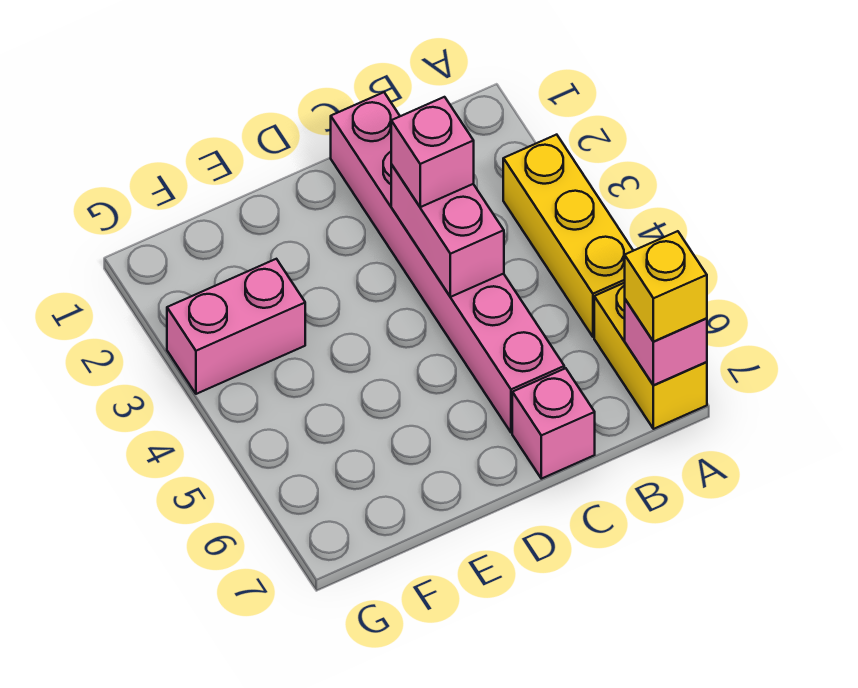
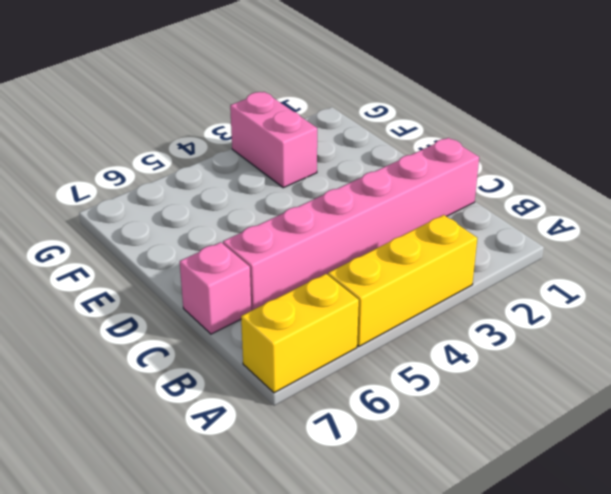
none -> pink brick A7 level 2
none -> pink brick C3:C4 level 2

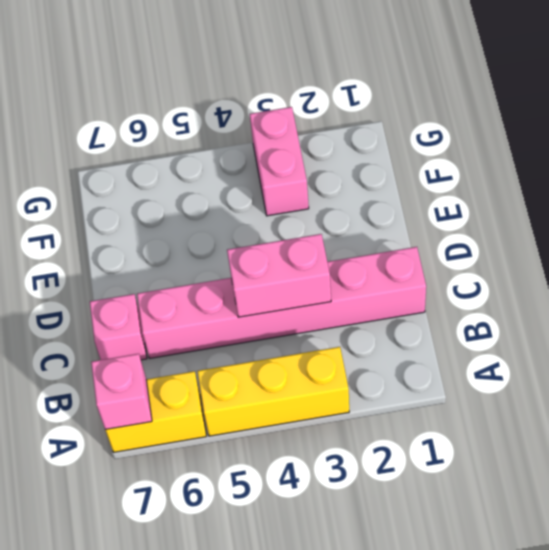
none -> yellow brick A7 level 3
none -> pink brick C3 level 3

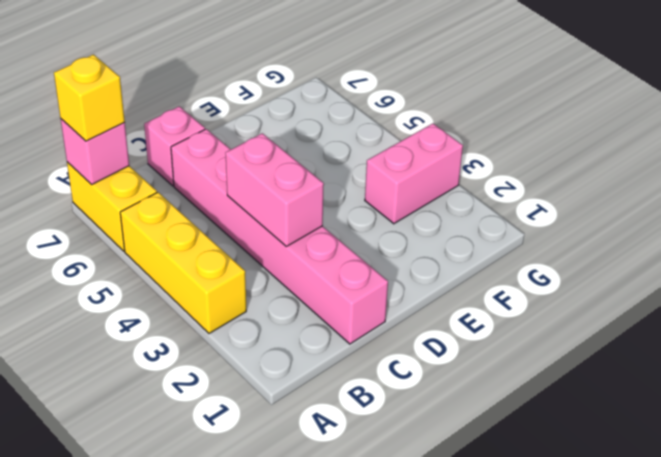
none -> pink brick C3 level 3

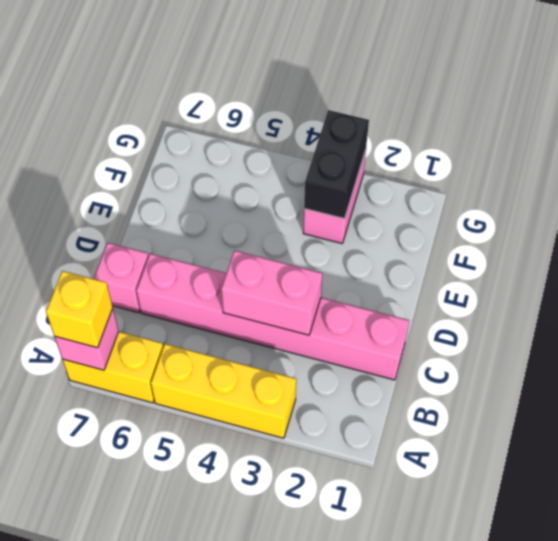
black brick F3:G3 level 2 -> none
none -> pink brick C3 level 3

